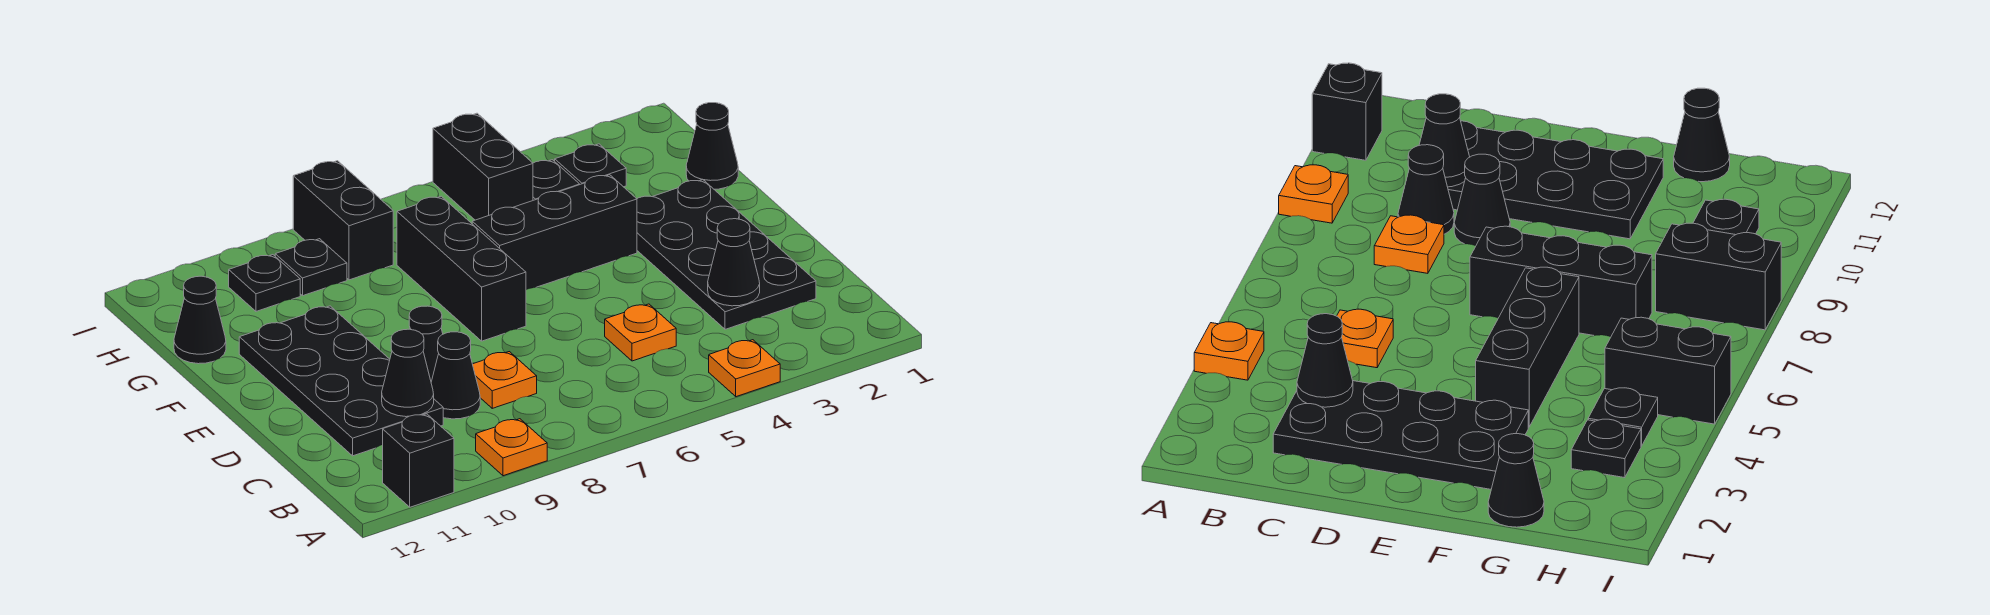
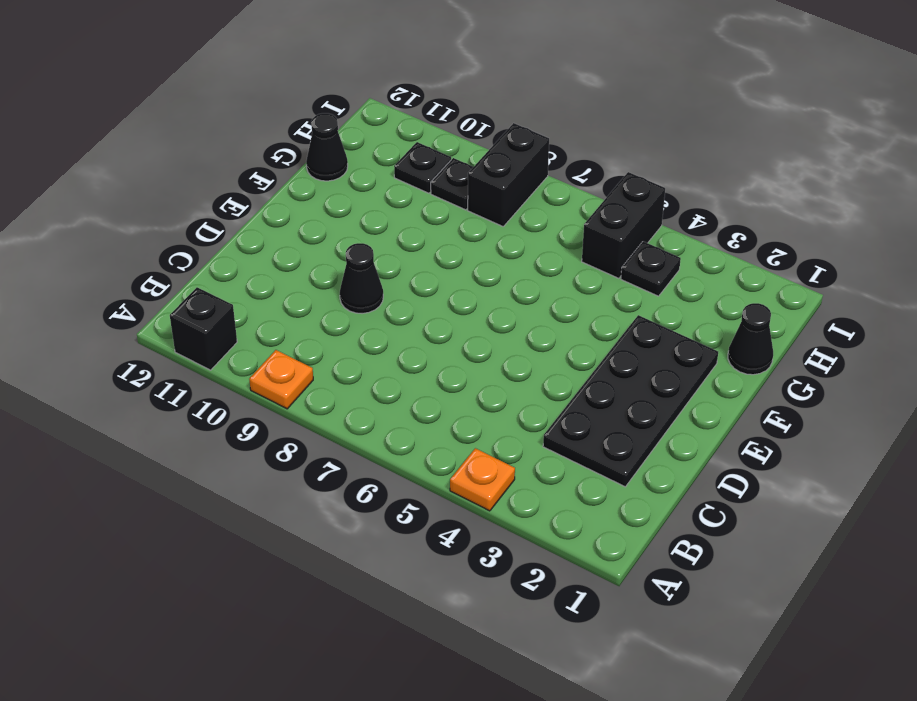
none -> orange plate C5 level 1
none -> orange plate C8 level 1
none -> black cone C9 level 1

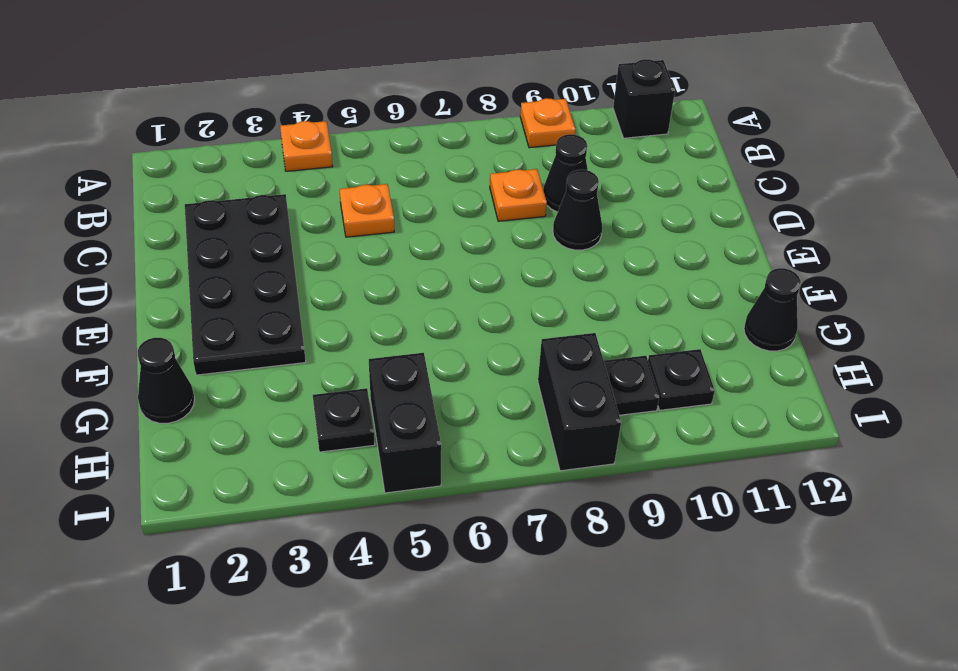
none -> black plate C10:F11 level 1
none -> black brick E7:G7 level 1
none -> black brick F4:F6 level 1

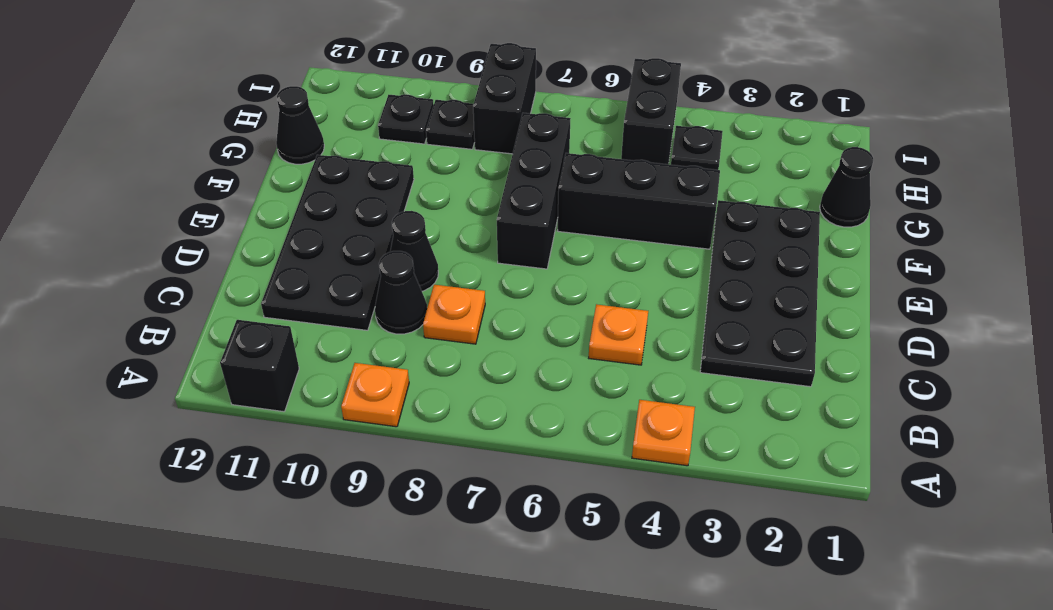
none -> black plate H3 level 1
none -> black cone C3 level 2
none -> black cone C10 level 2

